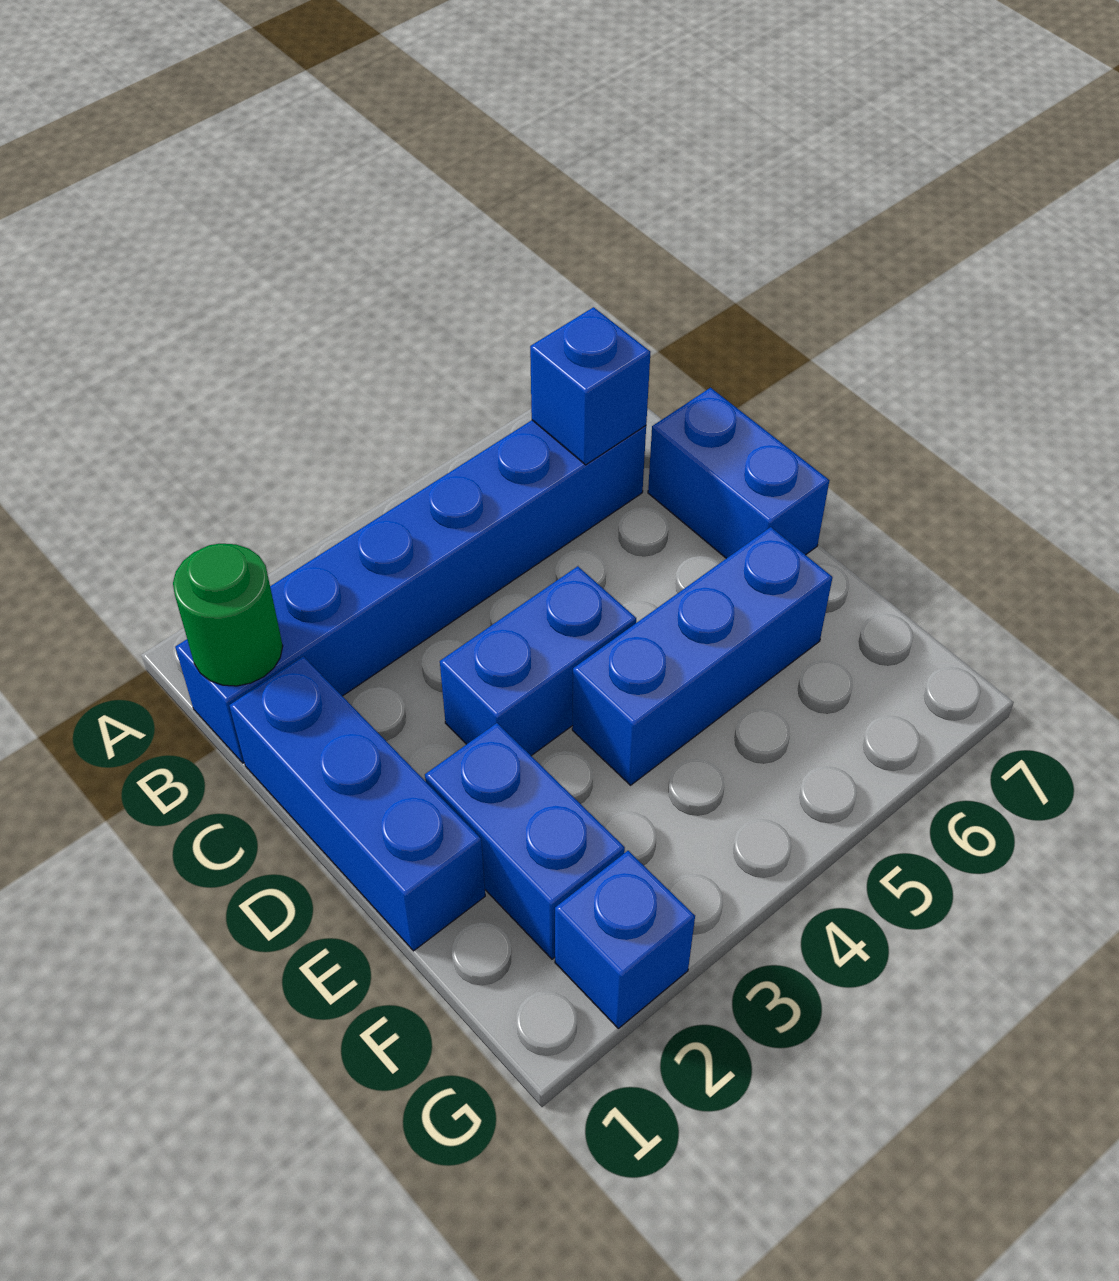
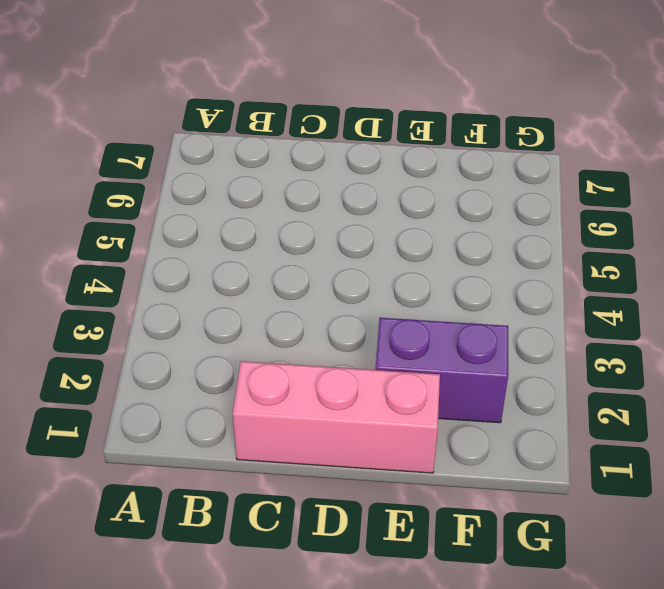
pink brick C1:E1 level 1 -> blue brick C1:E1 level 1
purple brick E2:F2 level 1 -> blue brick E2:F2 level 1
none -> blue brick B1:B6 level 1
none -> blue brick C7:D7 level 1

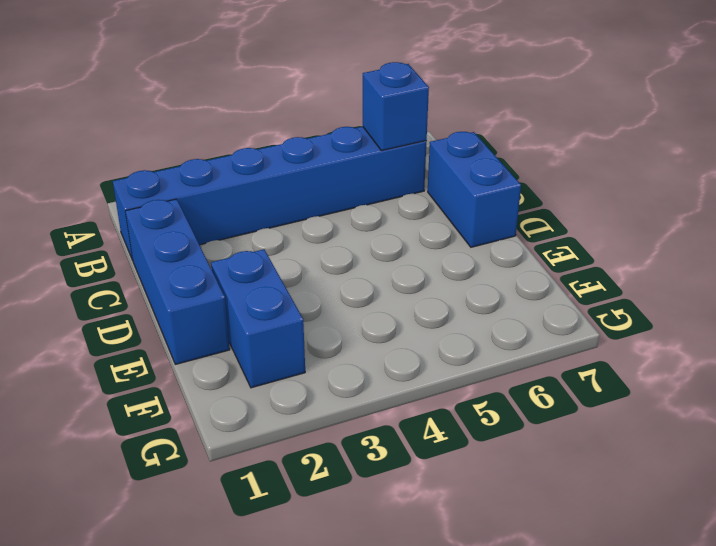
none -> blue brick D3:D4 level 1
none -> blue brick E4:E6 level 1

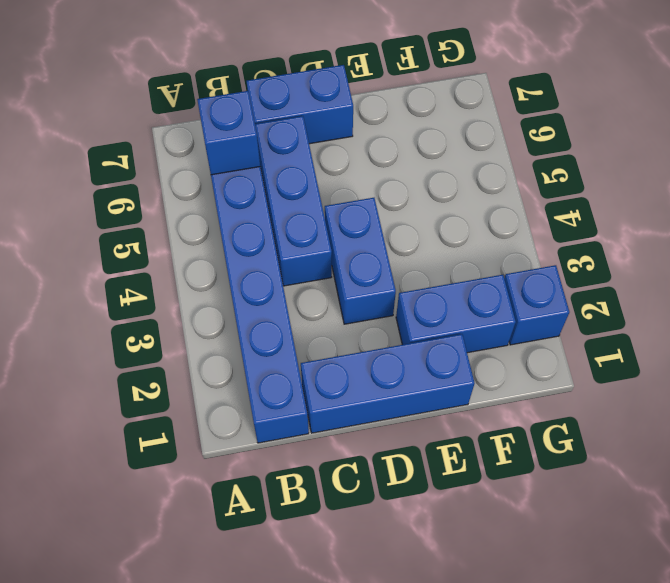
blue brick C4:C6 level 1 -> blue brick E4:E6 level 1
none -> green round brick B1 level 2

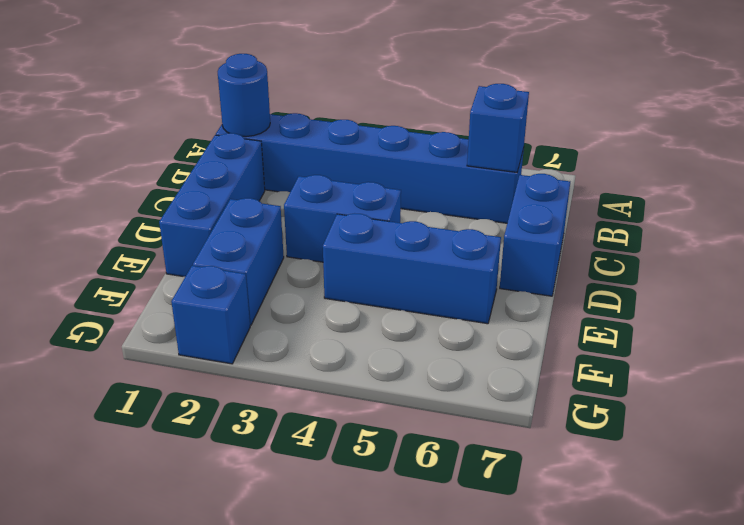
blue round brick B1 level 2 -> green round brick B1 level 2

